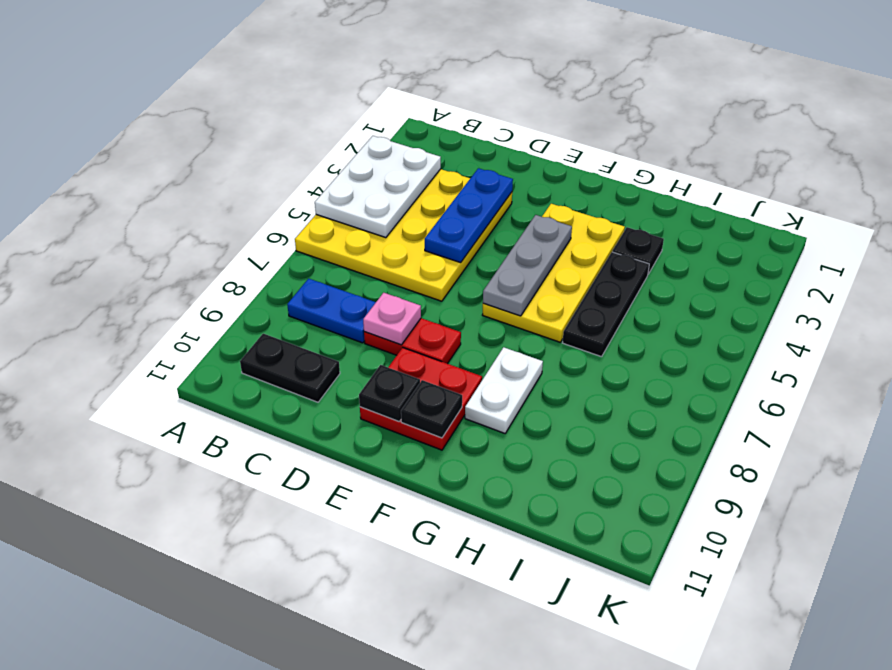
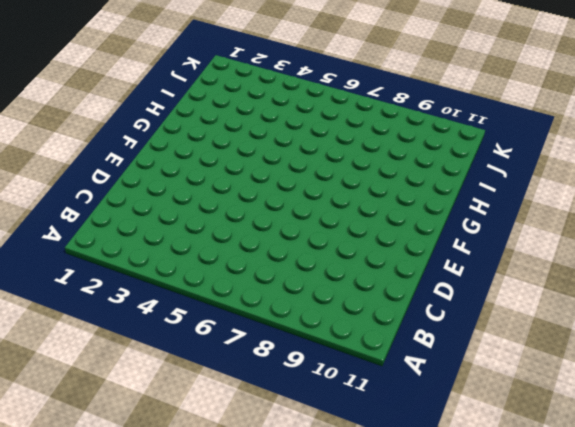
none -> yellow plate A3:D6 level 1
none -> blue plate B8:C8 level 1
none -> black plate B10:C10 level 1

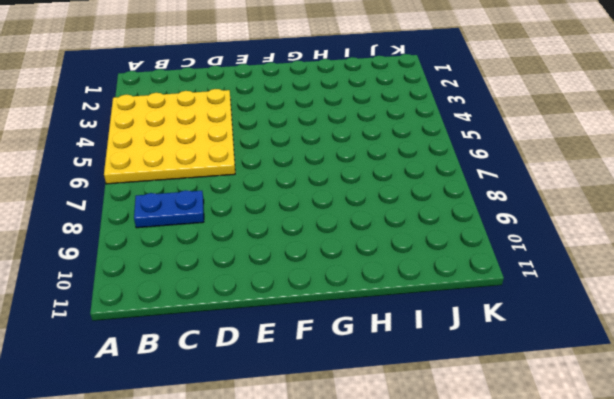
none -> black plate B10:C10 level 1
none -> red plate D8:E8 level 1
none -> red plate E9:F10 level 1

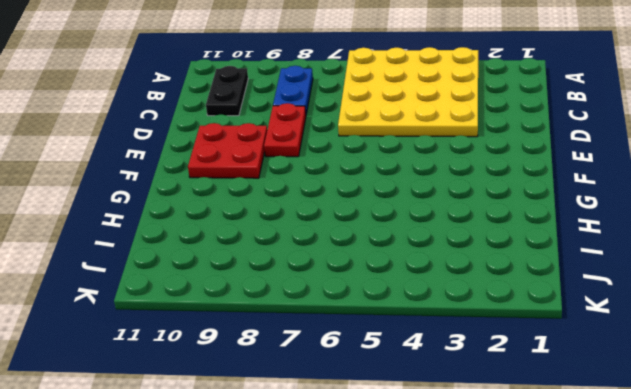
none -> yellow plate F3:G6 level 1
none -> white plate G8:G9 level 1
none -> black plate H3 level 1

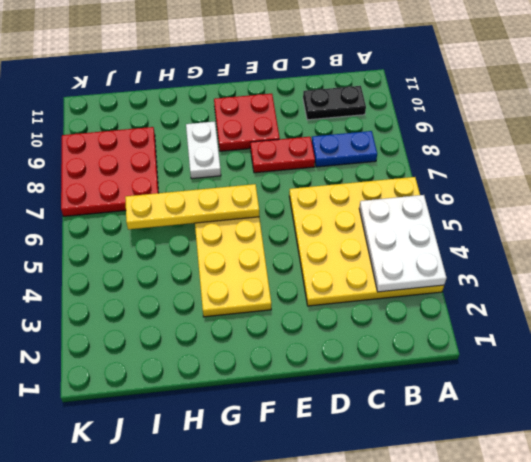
yellow plate F6:I6 level 2 -> grey plate F4:F6 level 2
red plate I7:K9 level 1 -> none
none -> black plate H3 level 1
none -> black plate H4:H6 level 1
none -> blue plate D3:D5 level 2

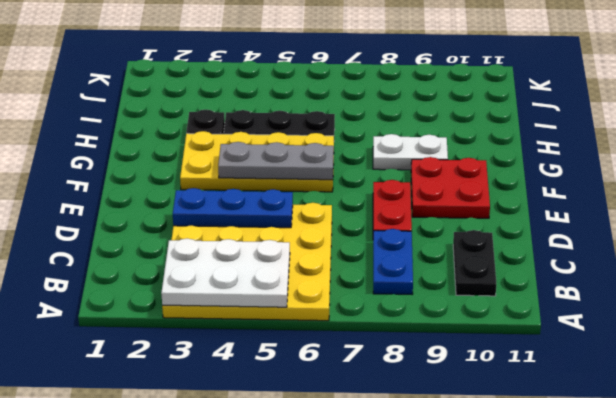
none -> pink plate D8 level 2
none -> black plate E10 level 2
none -> black plate F10 level 2

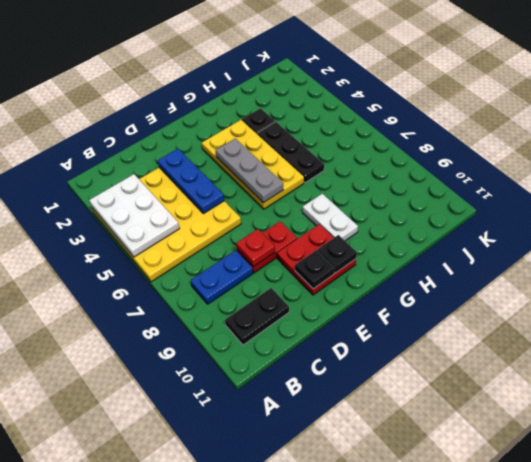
red plate D8 level 2 -> pink plate D8 level 2

